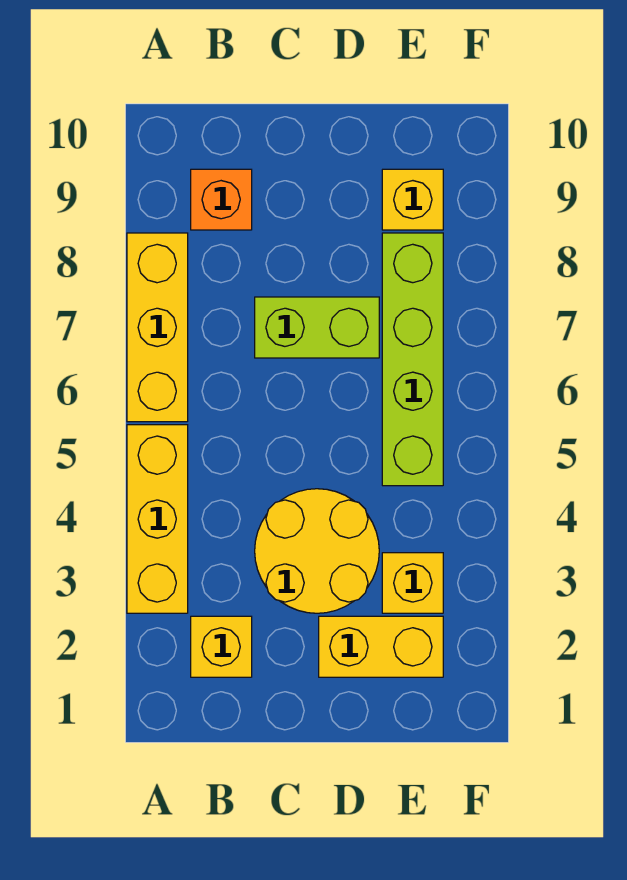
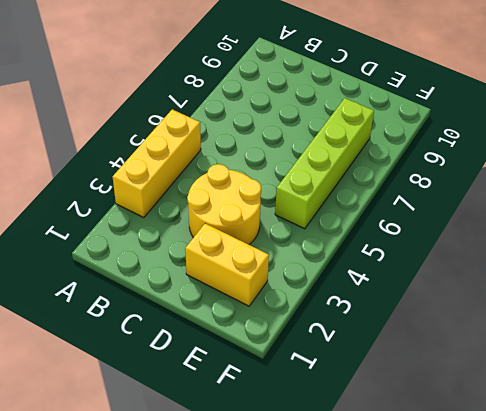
none -> yellow brick A6:A8 level 1
none -> yellow brick B2 level 1

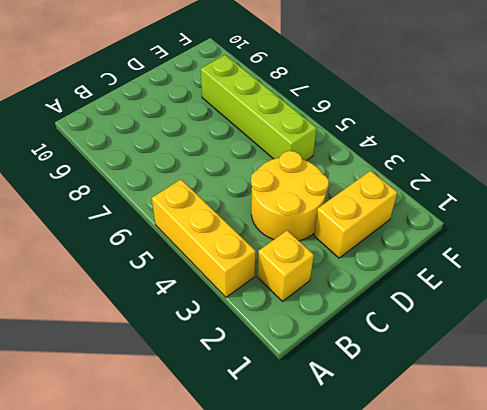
none -> yellow brick A6:A8 level 1
none -> orange brick B9 level 1

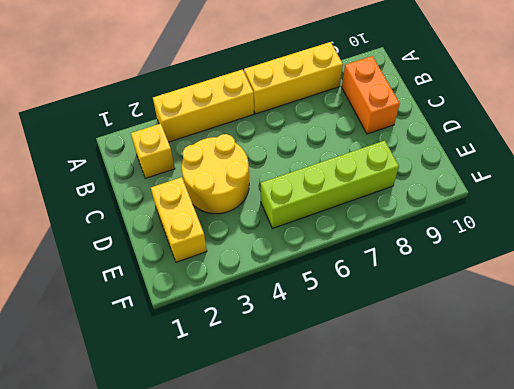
orange brick B9:C9 level 1 -> orange brick B9 level 1
none -> lime brick C7:D7 level 1
none -> yellow brick E3 level 1

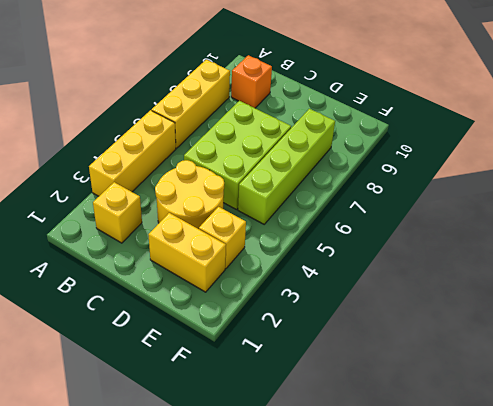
lime brick C5:D7 level 1 -> lime brick C7:D7 level 1
none -> yellow brick E9 level 1

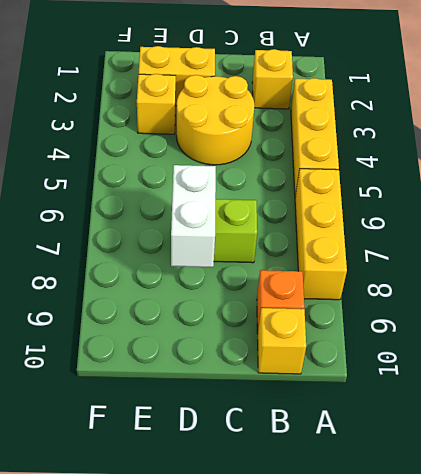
yellow brick B10 level 1 -> yellow brick E9 level 1
white brick D7:D8 level 2 -> none
none -> lime brick E5:E8 level 1

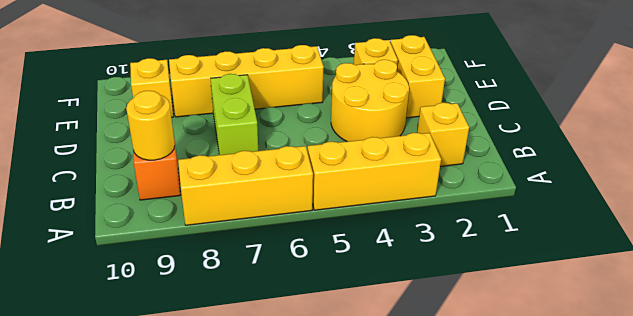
yellow round brick B9 level 2 -> none
yellow brick E5:E8 level 1 -> lime brick E5:E8 level 1

